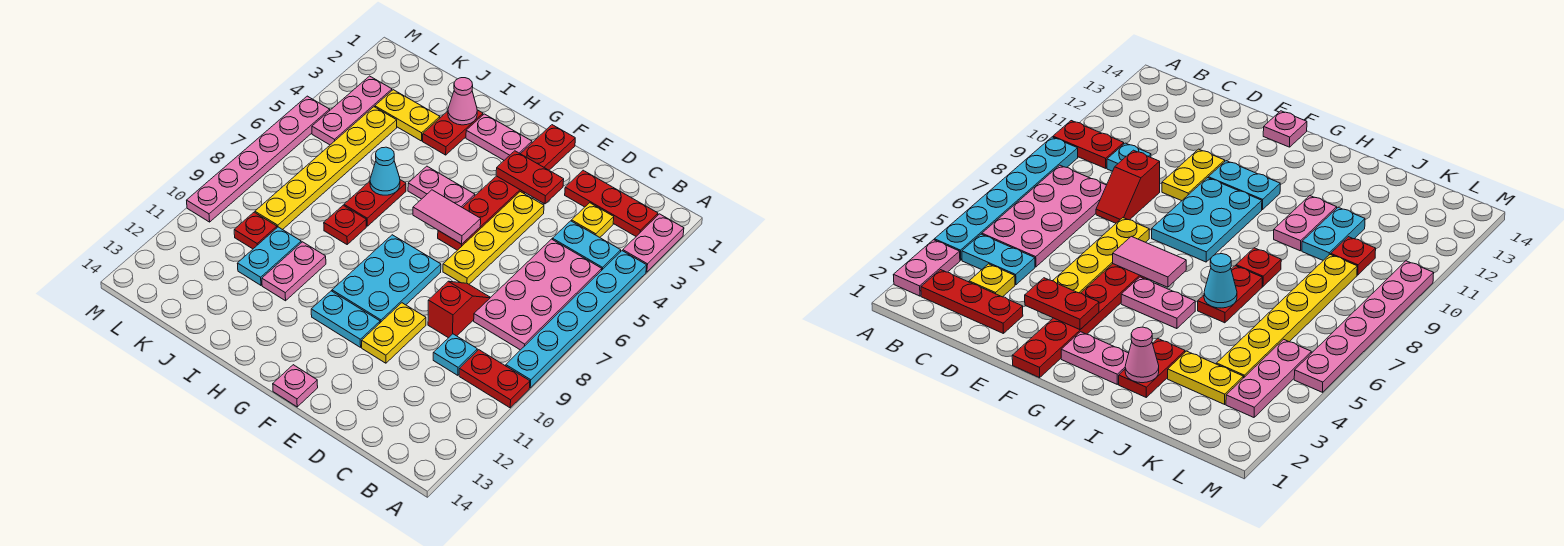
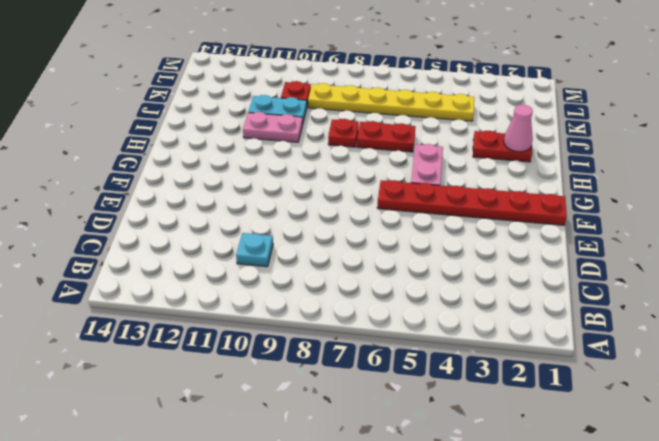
none -> pink plate A2:A3 level 1
none -> cyan plate A4:A9 level 1
none -> red plate A10:B10 level 1
none -> red plate B2:D2 level 1

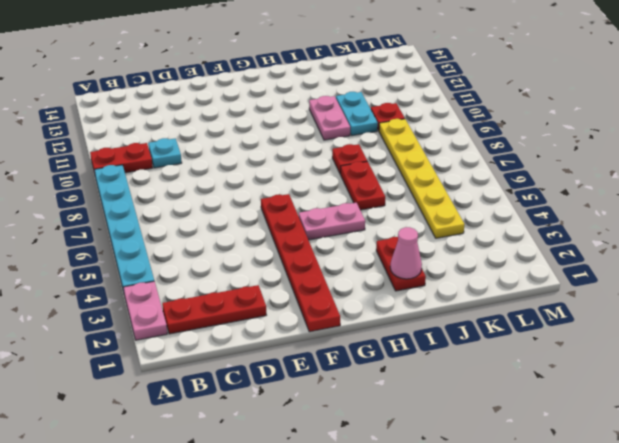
none -> cyan plate B4:C4 level 1
none -> pink plate B5:C8 level 1
none -> yellow plate C3 level 1
none -> red slope D8:D9 level 1 top 9

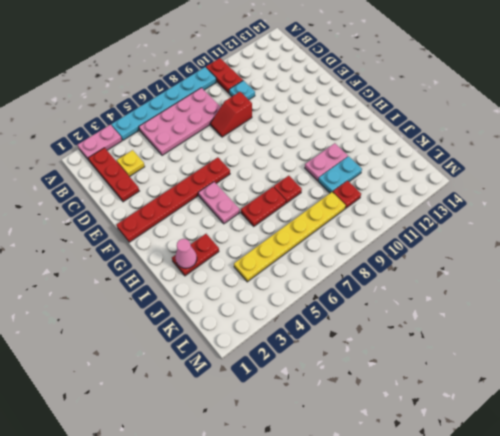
none -> cyan plate B4:C4 level 1
none -> yellow plate E4:E7 level 1
none -> yellow plate E10:E11 level 1
none -> cyan plate F8:G10 level 1

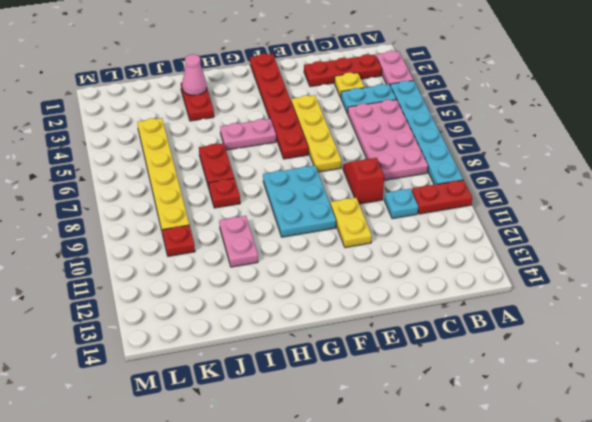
none -> cyan plate F11:G11 level 1
none -> pink plate F14 level 1
none -> pink plate G2:H2 level 1
none -> yellow plate J3:K3 level 1

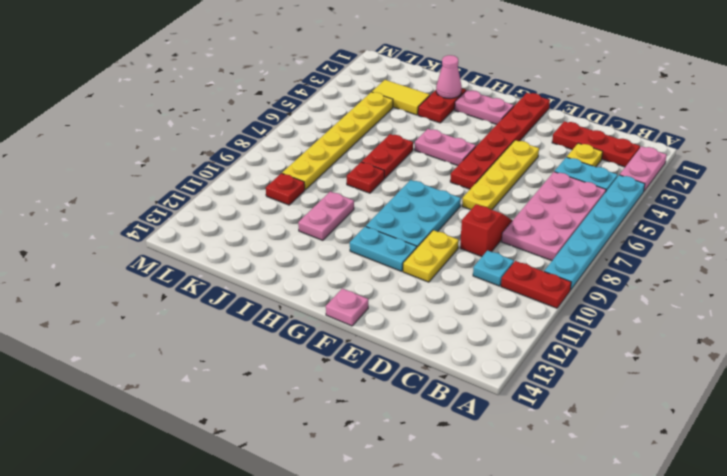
yellow tile J3:K3 level 1 -> yellow plate J3:K3 level 1
none -> cyan plate J10:J11 level 1
none -> pink plate L3:L5 level 1
none -> pink plate M5:M10 level 1
none -> red plate E3:F3 level 2

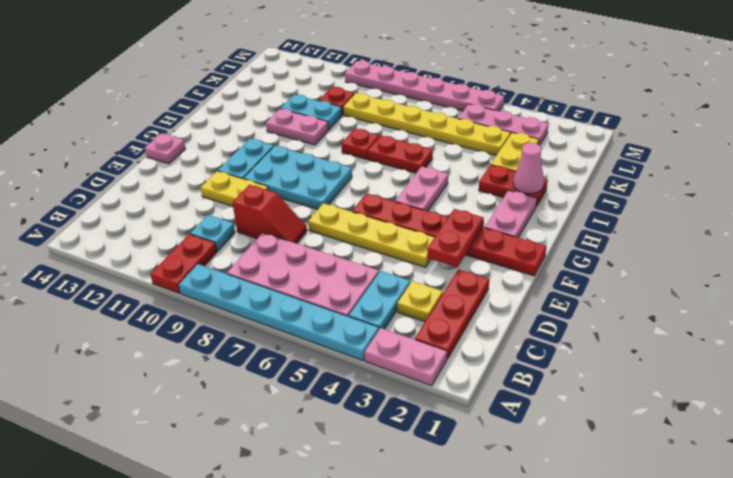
none -> pink tile F6:G6 level 2
none -> cyan cone I6 level 2

